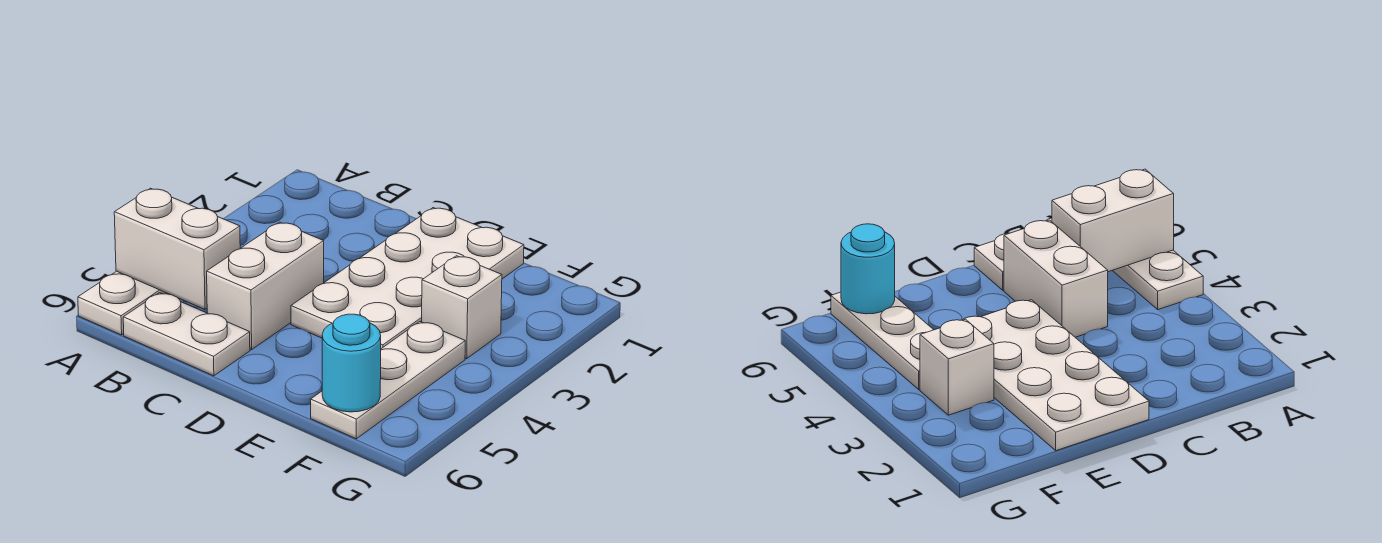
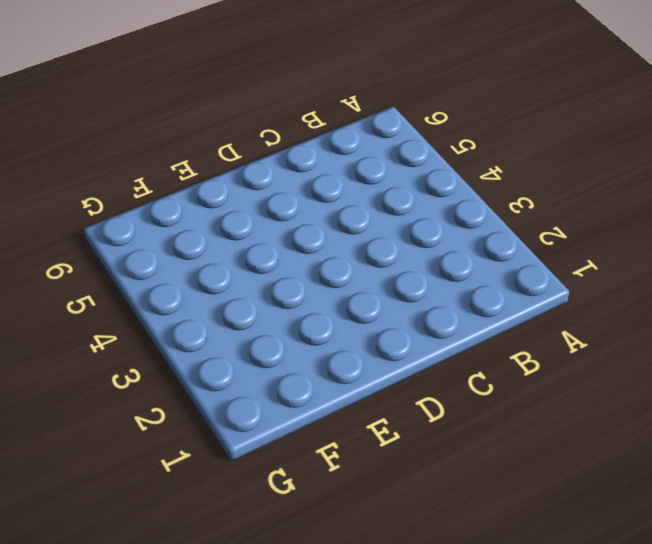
none -> white plate A4:A6 level 1
none -> white plate B6:C6 level 1

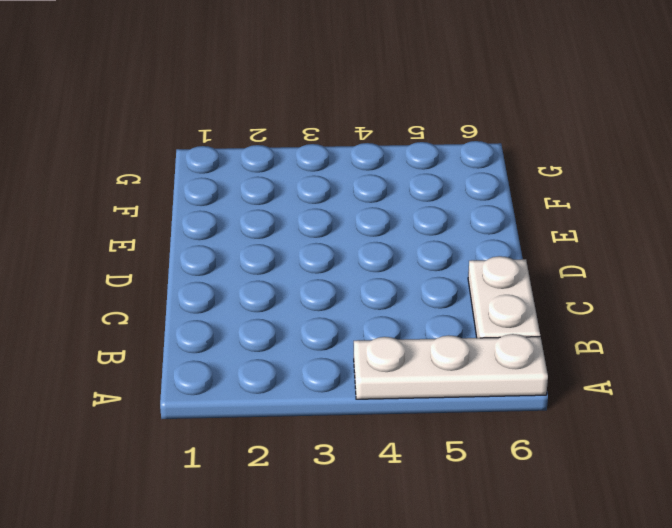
none -> white brick C4:C5 level 1
none -> white plate D1:E4 level 1

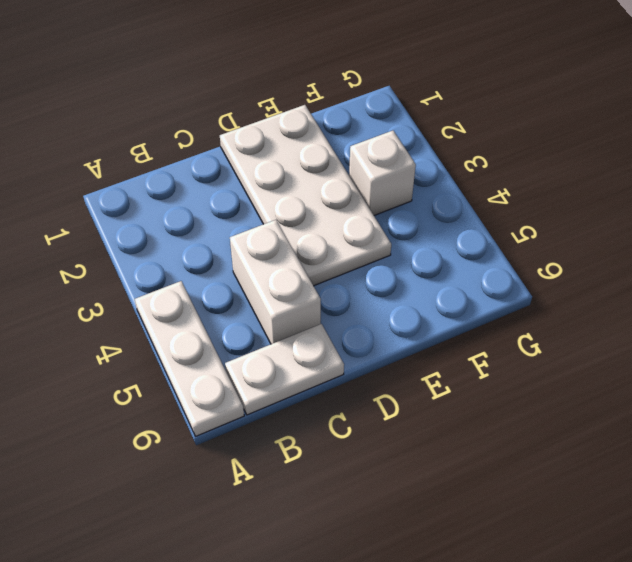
none -> white plate F4:F6 level 1
none -> white brick A5:B5 level 2

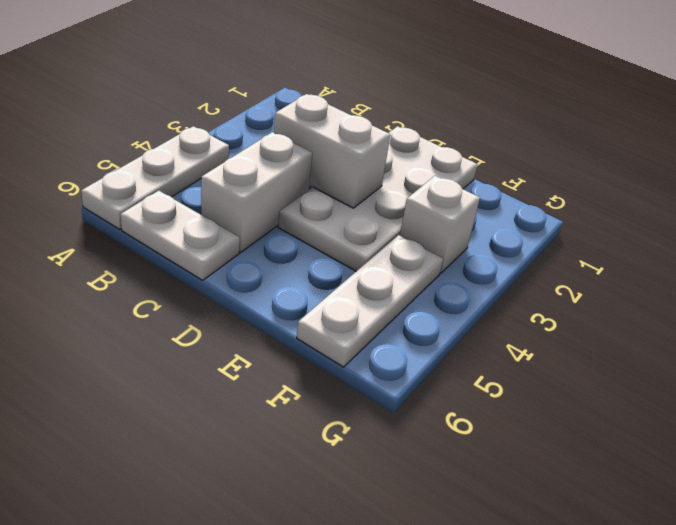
white brick C3:D3 level 2 -> white brick A5:B5 level 2
none -> cyan round brick F6 level 2

